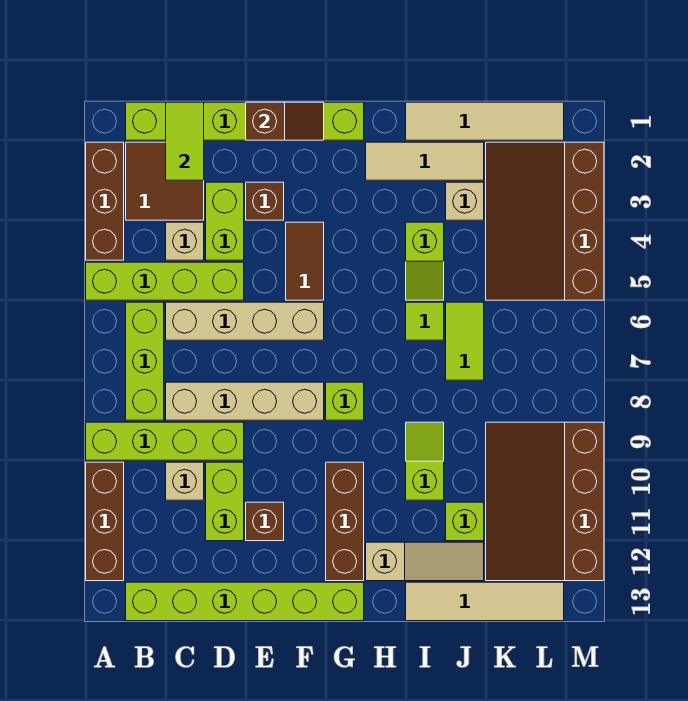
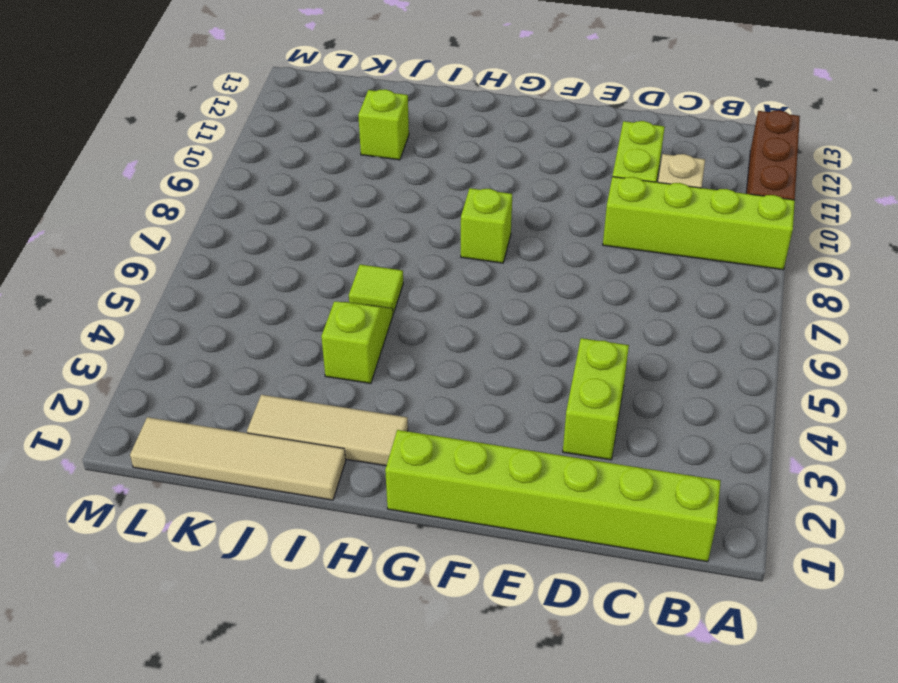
none -> brown brick A2:A4 level 1
none -> lime brick A5:D5 level 1
none -> brown tile B2:C3 level 1
none -> lime brick B6:B8 level 1

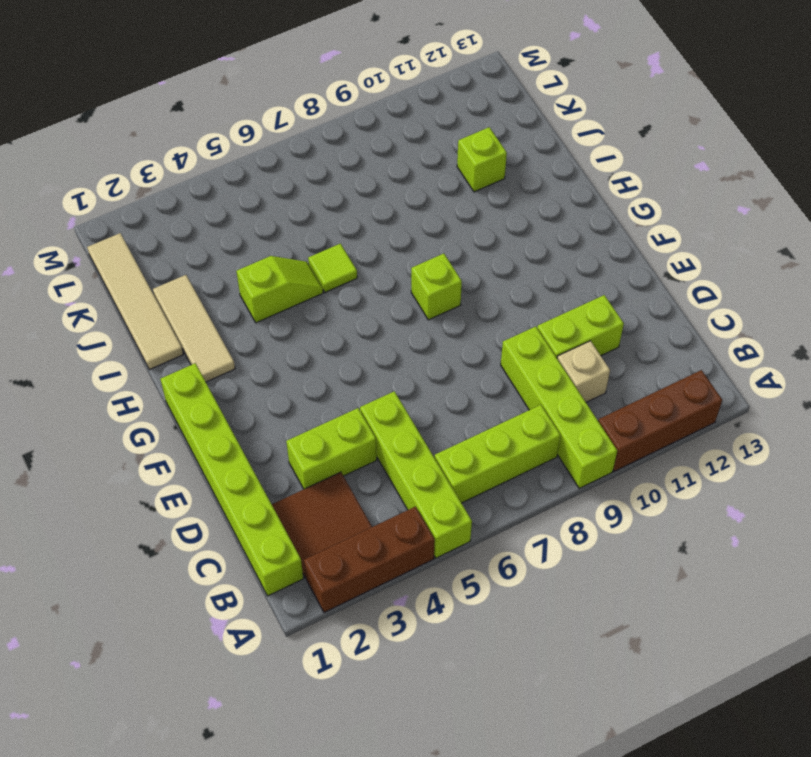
none -> lime brick B13:G13 level 1
none -> tan brick C4 level 1
none -> tan brick C6:F6 level 1
none -> tan brick C8:F8 level 1

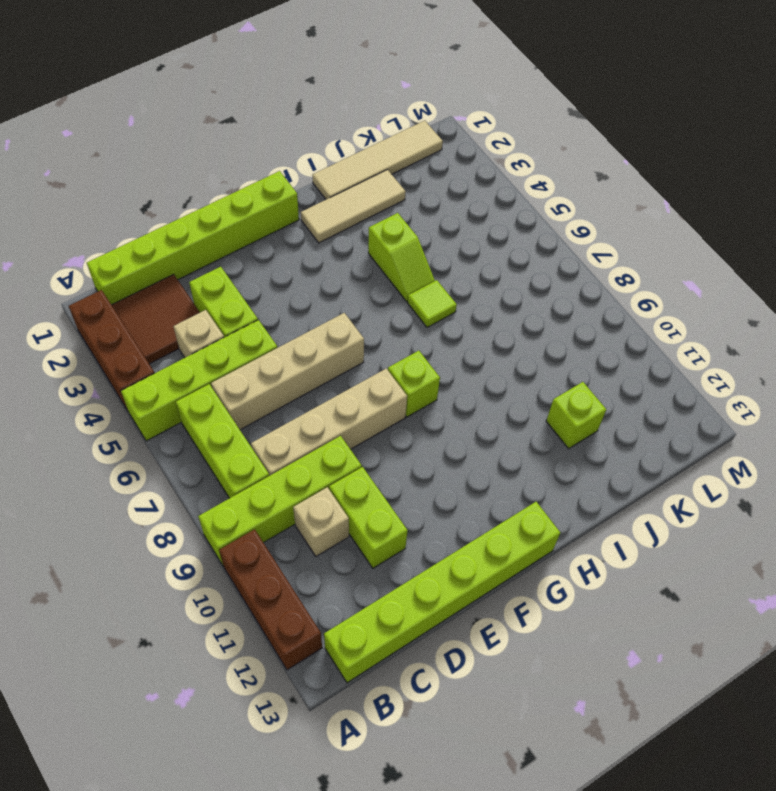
none -> brown brick E3 level 1
none -> brown brick E11 level 1
none -> brown tile F4:F5 level 1
none -> brown brick G10:G12 level 1

